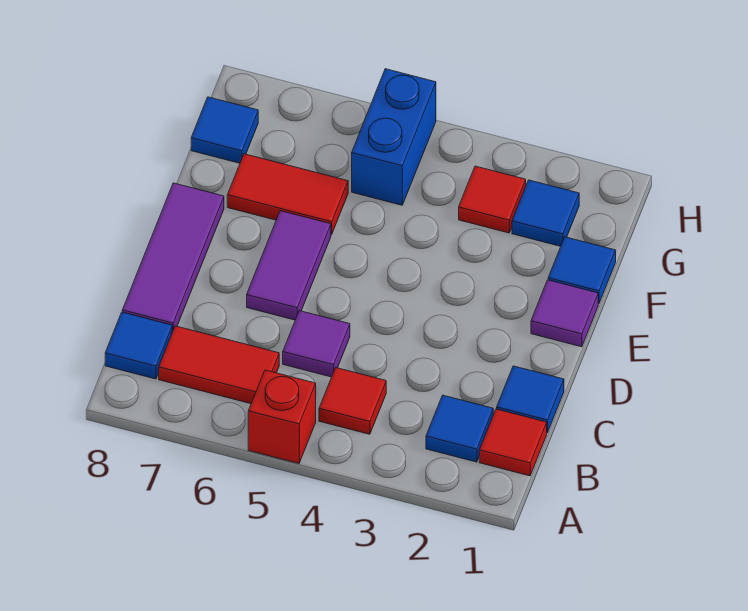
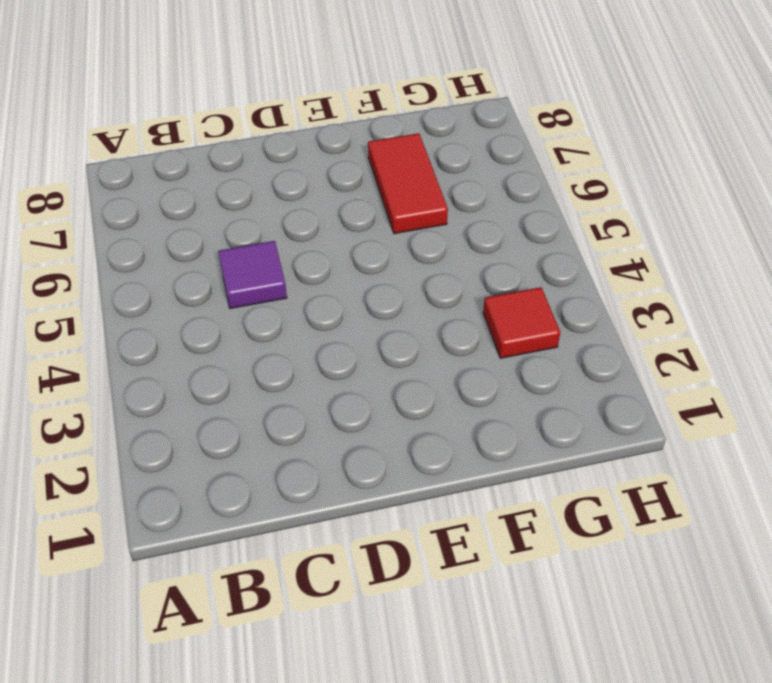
none -> red brick A5 level 1
none -> red tile B1 level 1
none -> blue tile B2 level 1

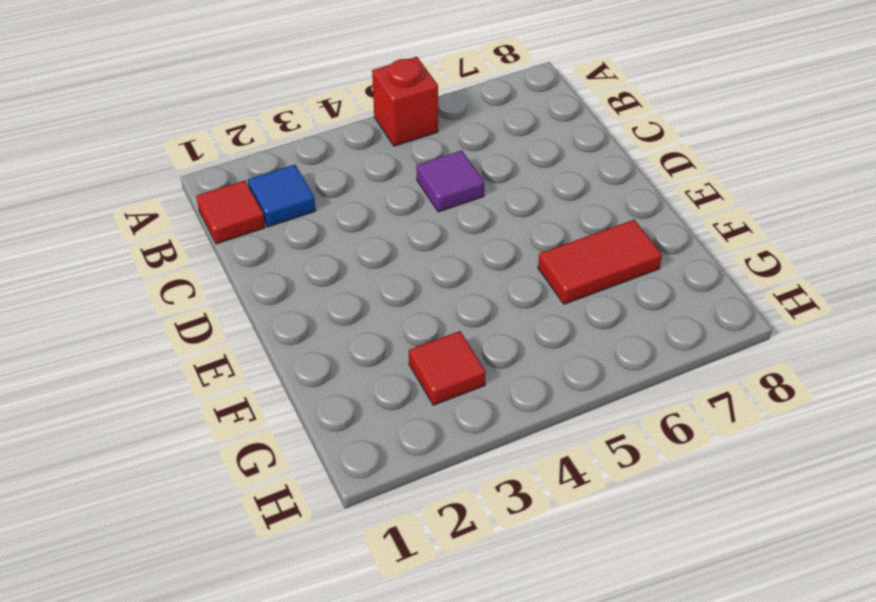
none -> red tile B4 level 1
none -> red tile B6:B7 level 1
none -> blue tile B8 level 1

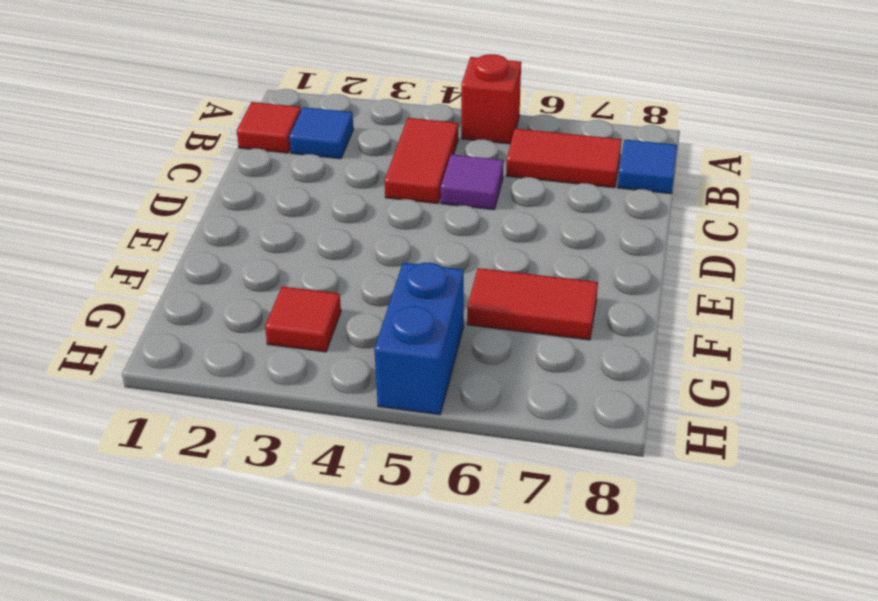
red tile B4:C4 level 1 -> red tile B4 level 1
none -> blue tile C1 level 1
none -> purple tile C8:E8 level 1
none -> purple tile D6:E6 level 1

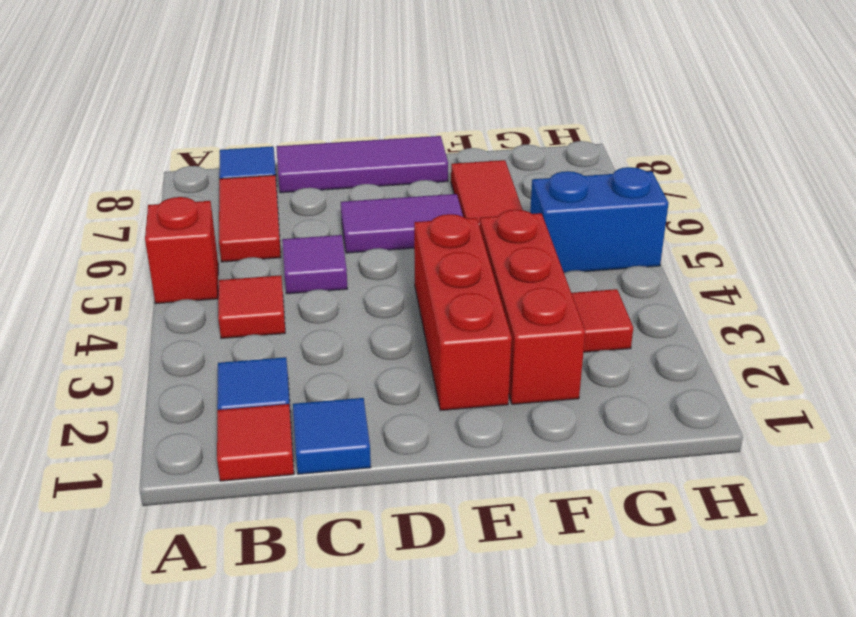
red brick E2:E4 level 1 -> none
red brick F2:F4 level 1 -> none
none -> purple tile E1 level 1
none -> blue tile F1 level 1
none -> blue tile G2 level 1

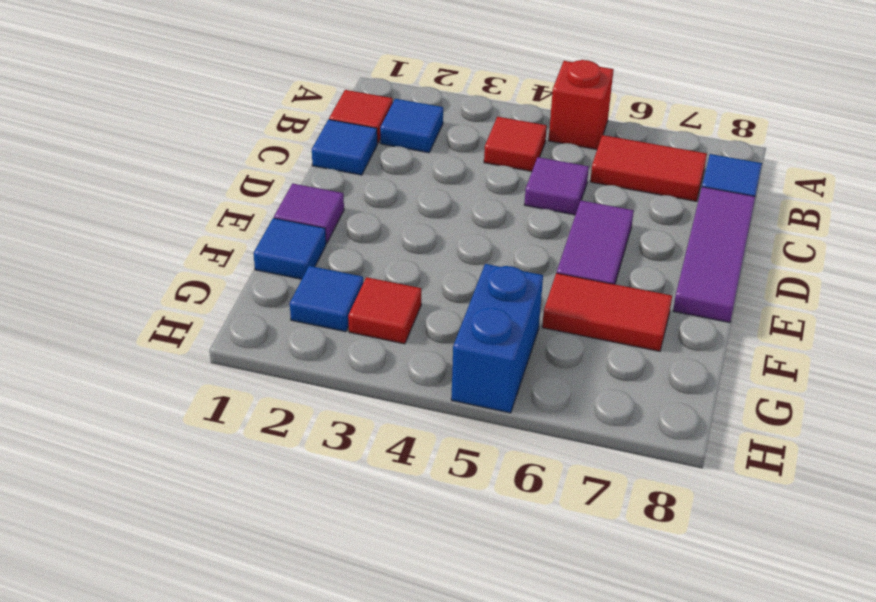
none -> blue tile G8 level 1

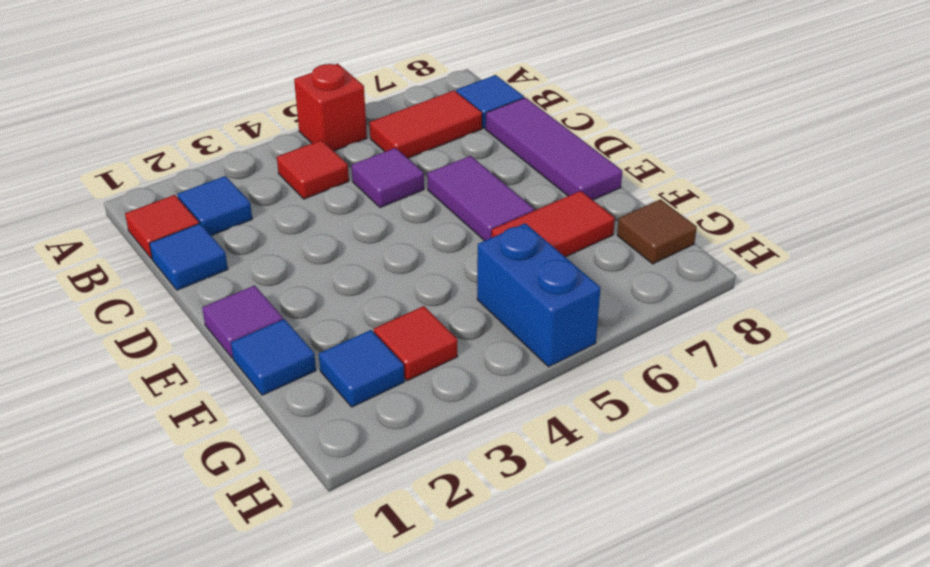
brown tile G8 level 1 -> blue tile G8 level 1

